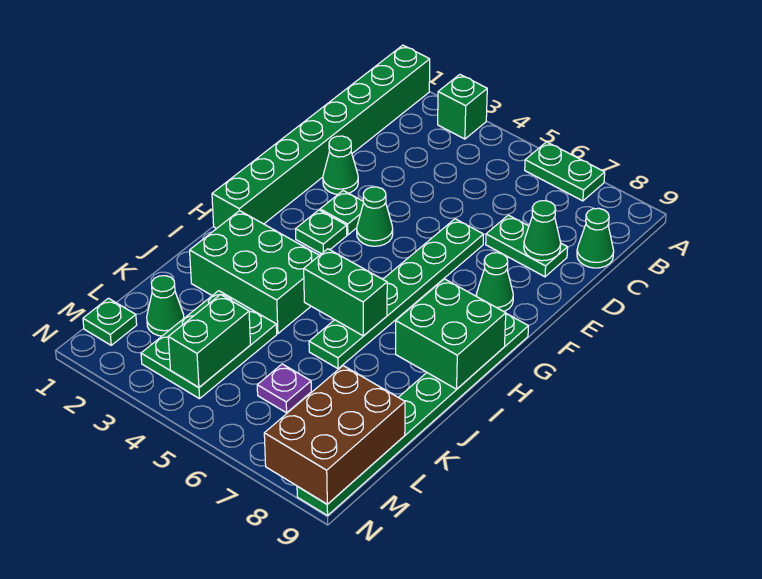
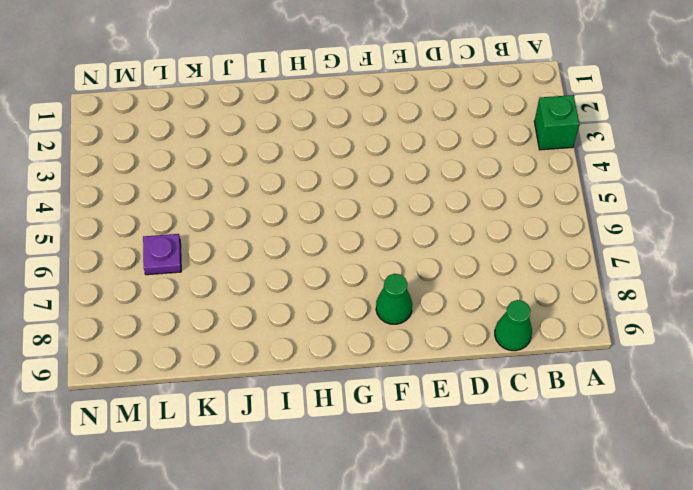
none -> green brick A1:H1 level 1
none -> green plate A6:A7 level 1
none -> green plate D7:D8 level 1

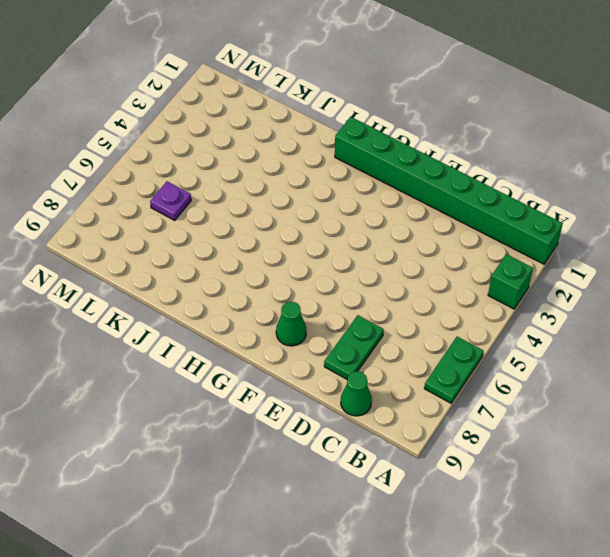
none -> green cone E2 level 1
none -> green plate E6:J6 level 1
none -> green plate F3 level 1

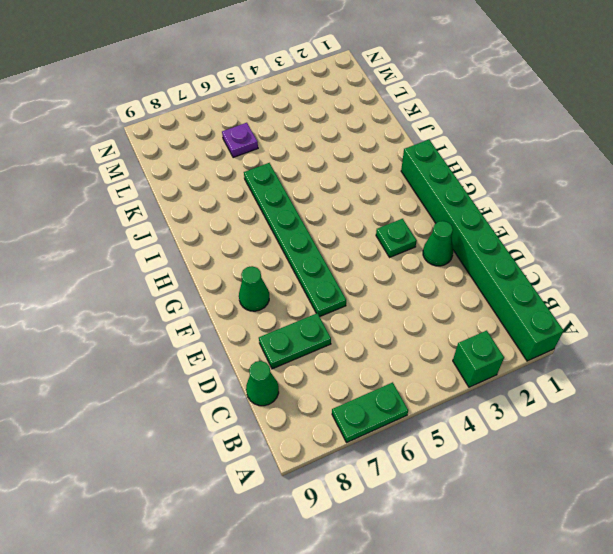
none -> green cone F4 level 1
none -> green plate G3 level 1
none -> green plate G9:N9 level 1

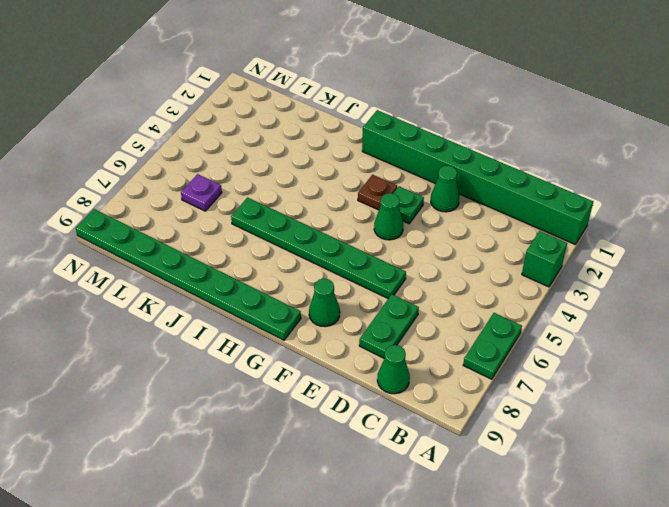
brown plate G3 level 1 -> green plate G3 level 1
none -> green brick I2:J4 level 1
none -> green plate K3:M4 level 1
none -> green cone L2 level 1

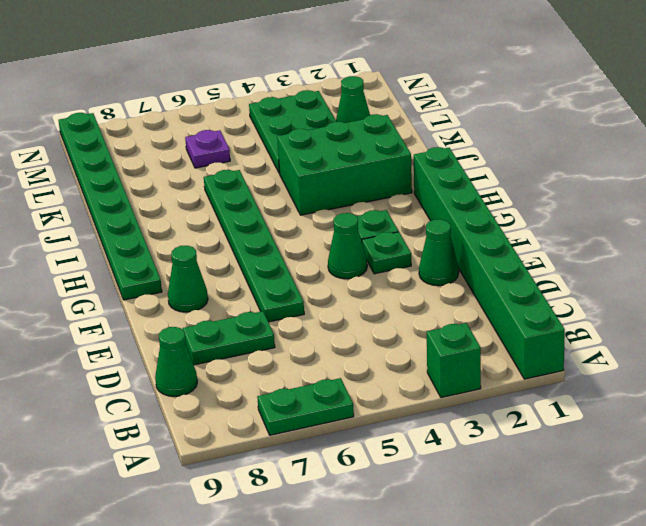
none -> green plate M1 level 1
none -> green cone D8 level 2
none -> green brick H8:I9 level 2

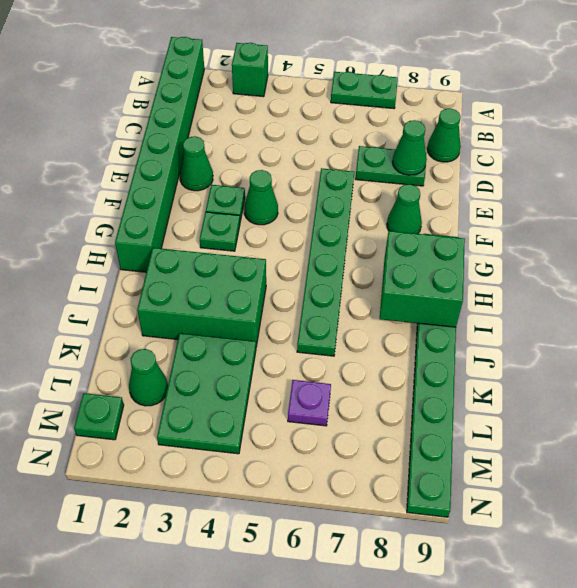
none -> green brick I5:I6 level 2
none -> green brick L4:M4 level 2
none -> brown brick L8:N9 level 2

